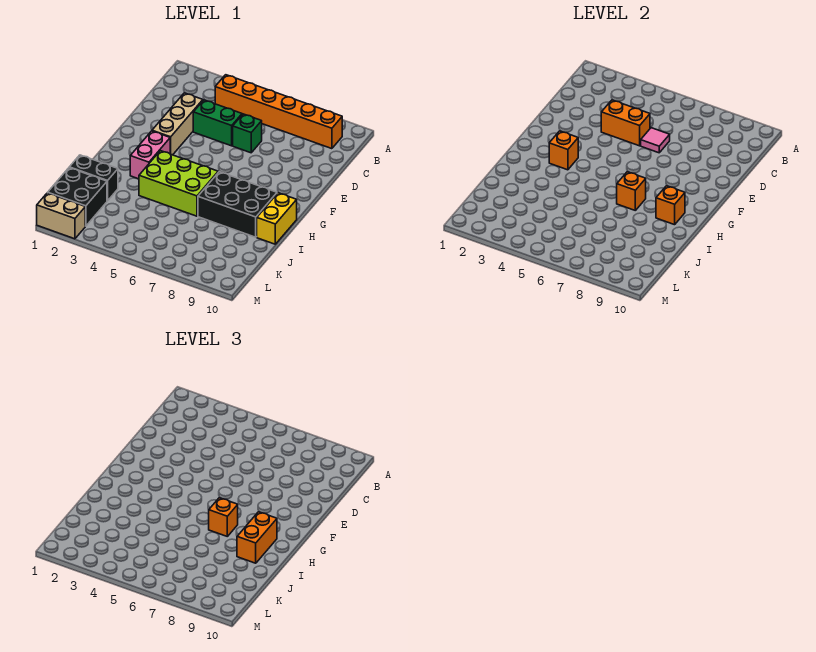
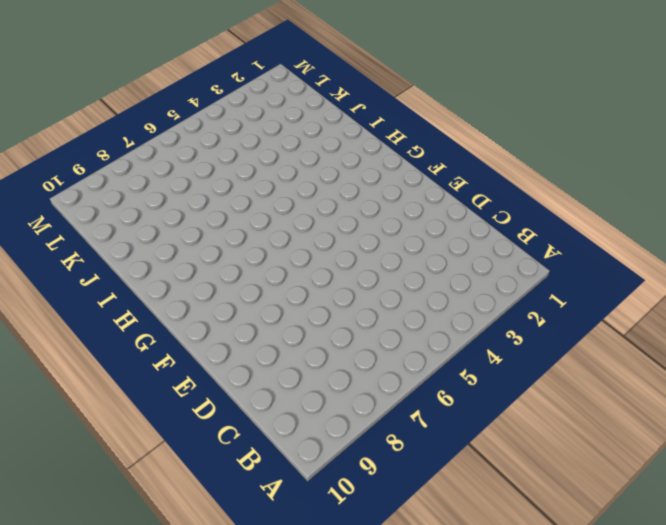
none -> orange brick B4:B9 level 1
none -> tan brick D3:F3 level 1
none -> green brick D4:D5 level 1

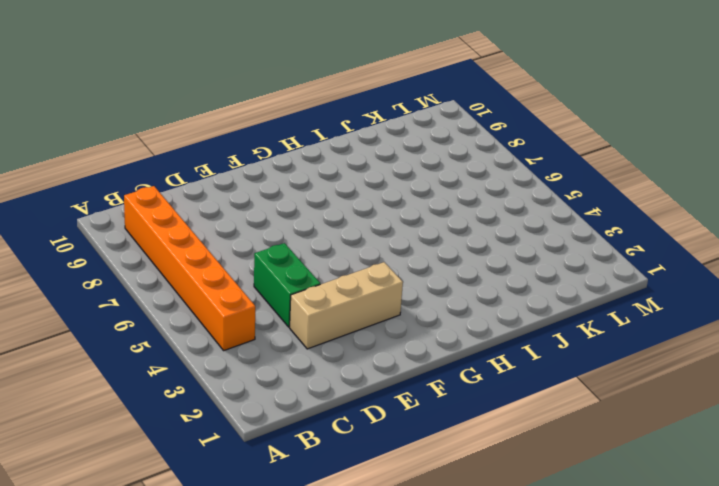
none -> green brick D6 level 1
none -> pink brick G3:H3 level 1
none -> lime brick H4:I6 level 1

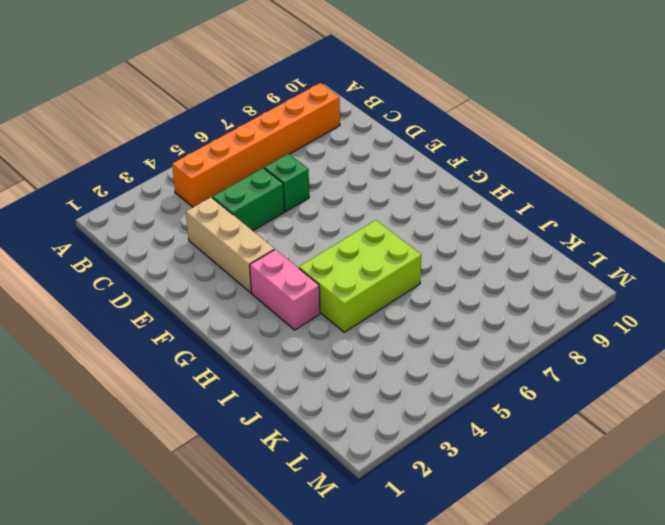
none -> black brick H7:I9 level 1
none -> yellow brick H10:I10 level 1
none -> black brick J1:J2 level 1

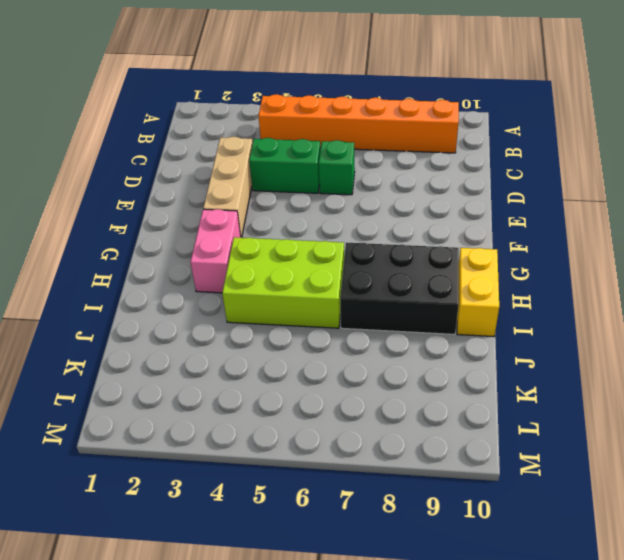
none -> black brick J1:J2 level 1
none -> black brick K1:L2 level 1
none -> tan brick M1:M2 level 1

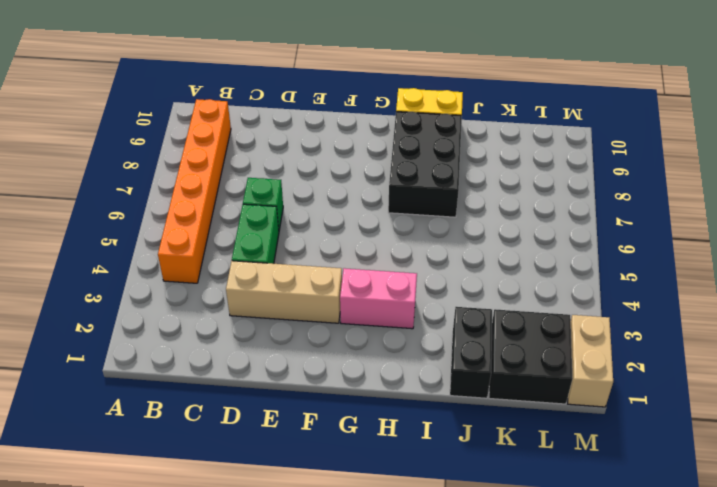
none -> lime brick H4:I6 level 1
none -> orange brick D4:D5 level 2
none -> pink tile D6 level 2

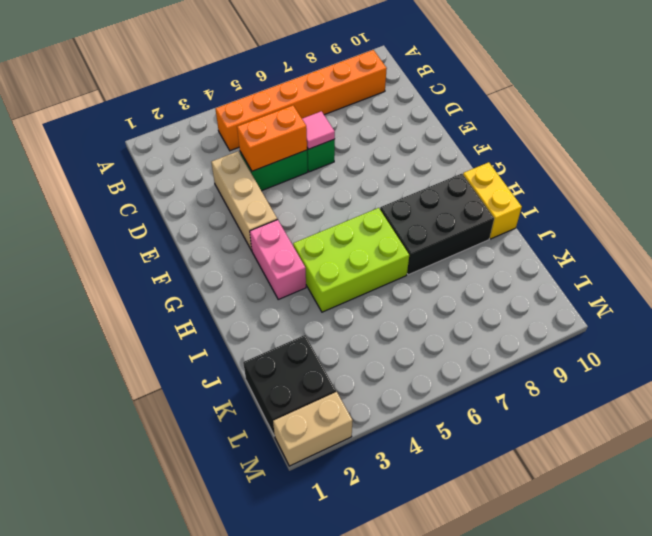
none -> black brick J1:J2 level 1
none -> orange brick G3 level 2
none -> orange brick H7 level 2

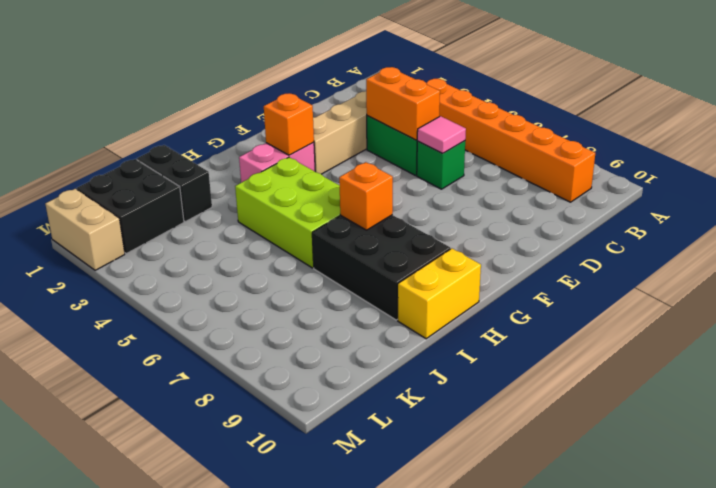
none -> orange brick H9 level 2
none -> orange brick H7 level 3
none -> orange brick H9:I9 level 3

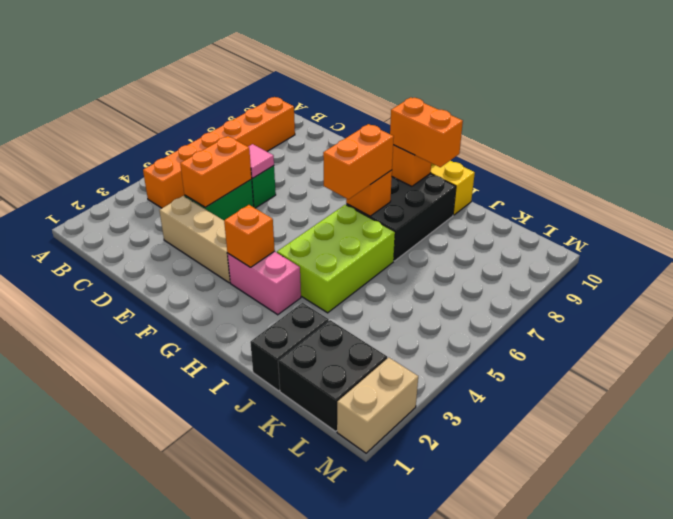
orange brick H6:H7 level 3 -> orange brick H7 level 3

